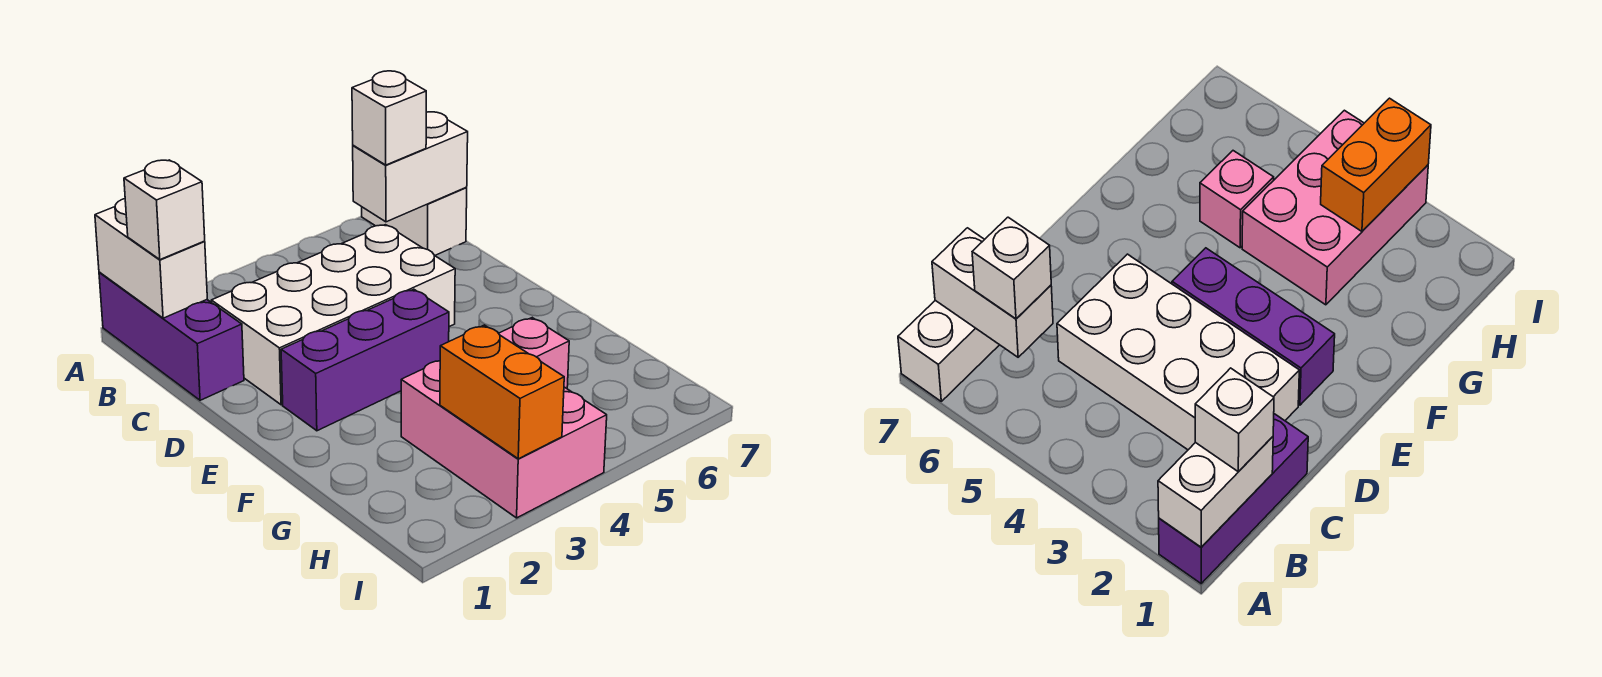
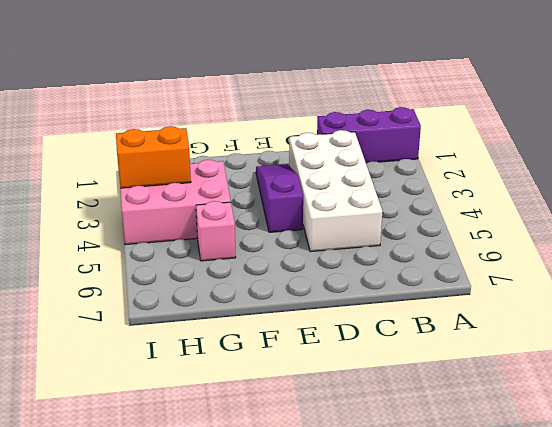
purple slope E2:E4 level 1 top 4 -> purple brick E2:E4 level 1
none -> white brick A7:B7 level 1
none -> white brick A1:B1 level 2

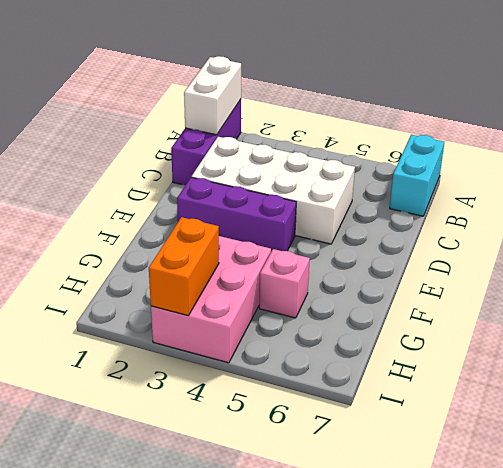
cyan brick A7:B7 level 1 -> white brick A7:B7 level 1
none -> white brick B6:B7 level 2
none -> white brick B1 level 3

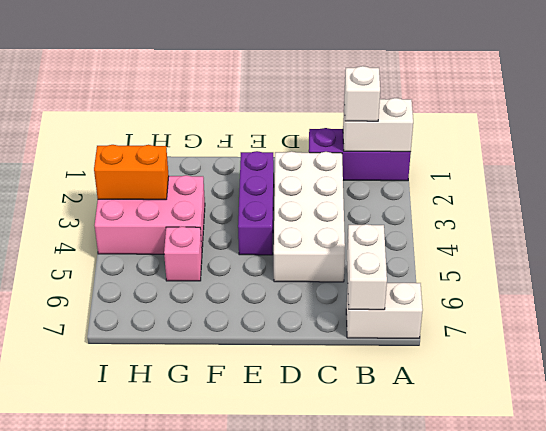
none -> white brick B6 level 3

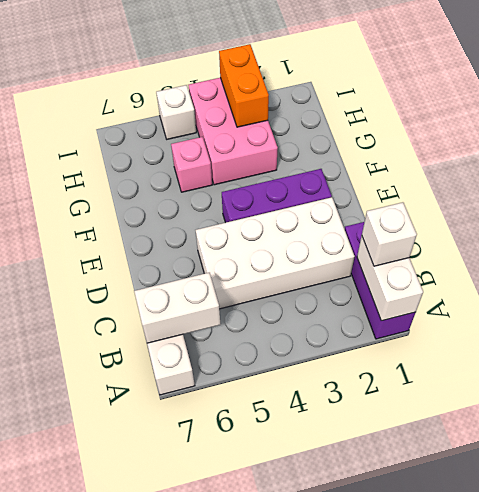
white brick I5 level 1 -> white brick B6 level 3

